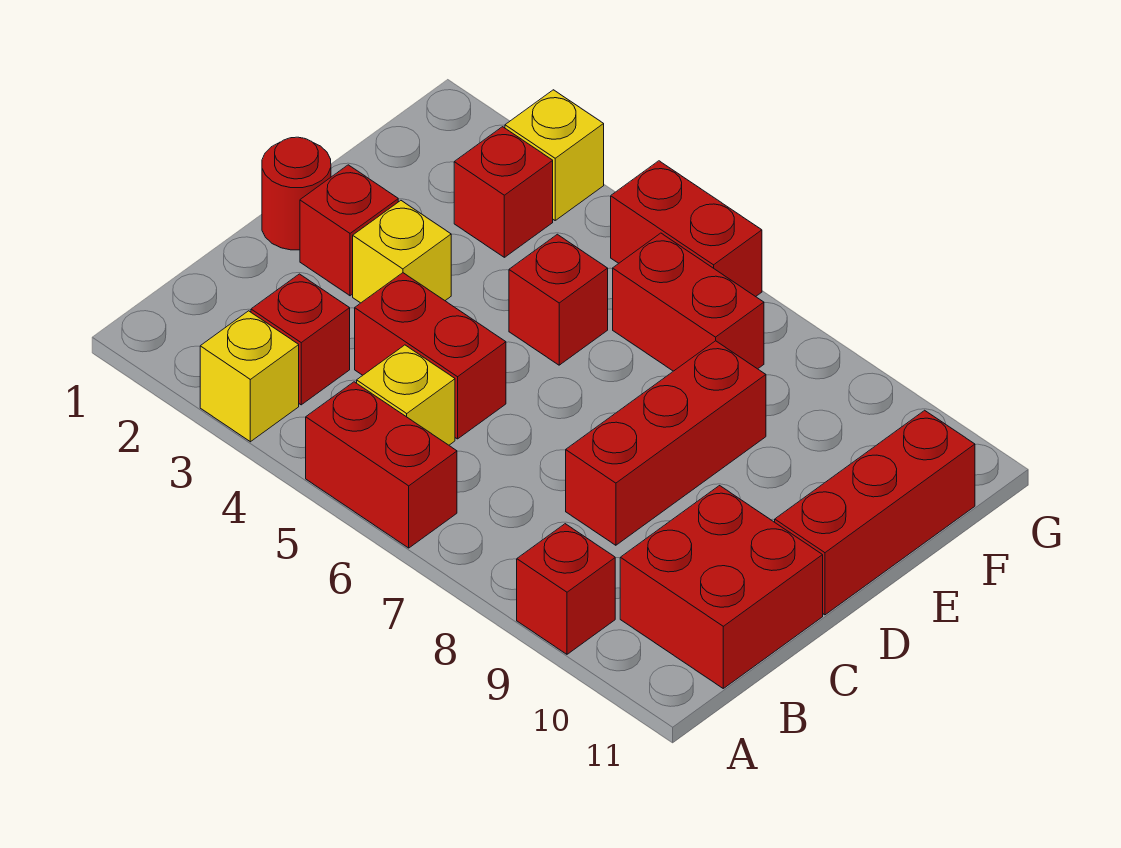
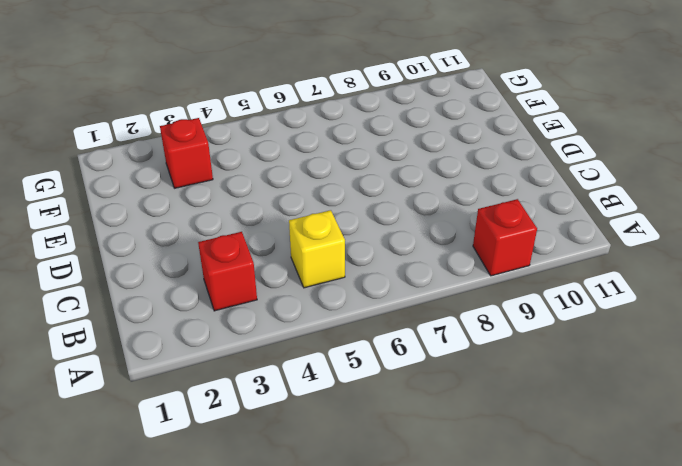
none -> yellow brick A3 level 1
none -> red brick A5:A6 level 1
none -> red brick B10:C11 level 1

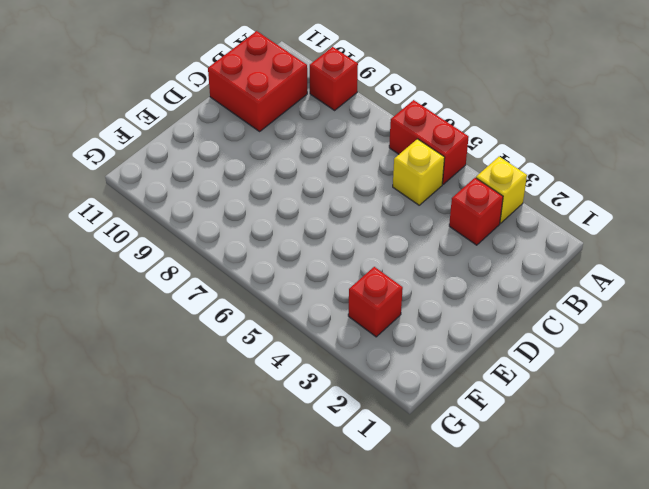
none -> red brick C4:C5 level 1
none -> red brick C8:E8 level 1
none -> red round brick D1 level 1

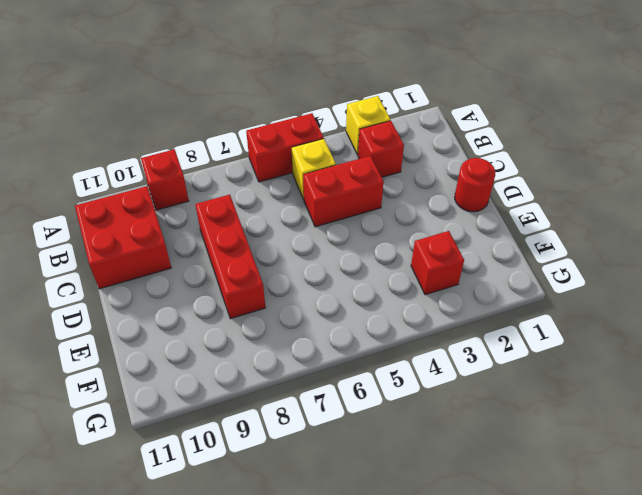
none -> red brick D2 level 1
none -> yellow brick D3 level 1
none -> red brick D11:F11 level 1

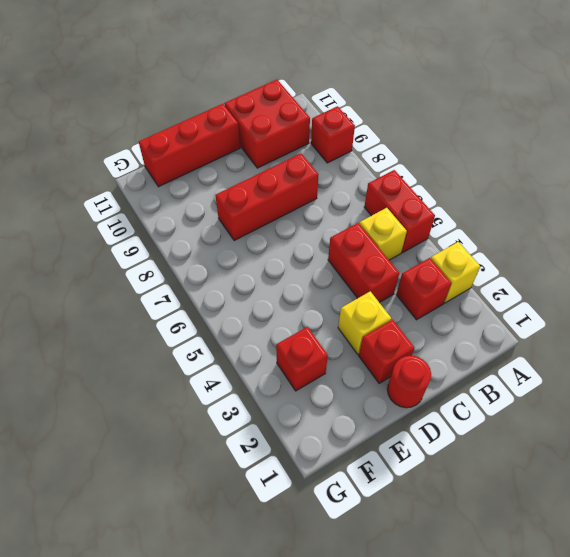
none -> red brick E5 level 1
none -> red brick F6:F7 level 1
none -> yellow brick G3 level 1

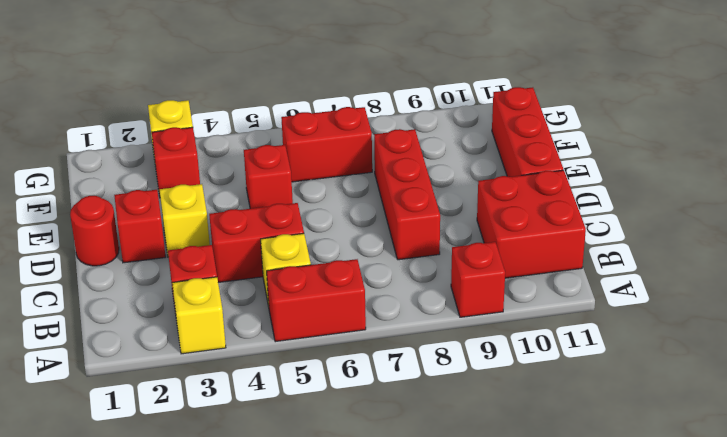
none -> red brick G5:G6 level 1

